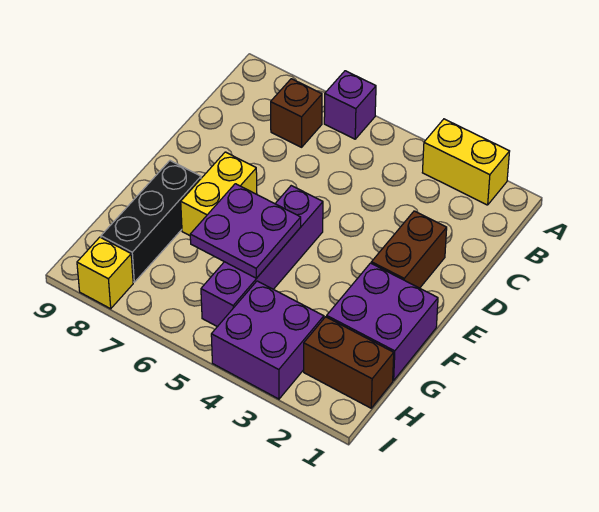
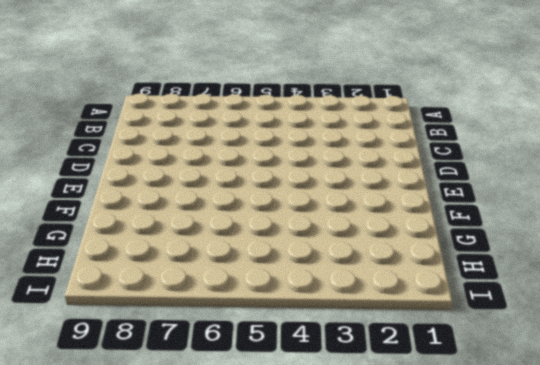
none -> yellow brick A2:A3 level 1
none -> purple brick A6 level 1
none -> brown brick B7 level 1

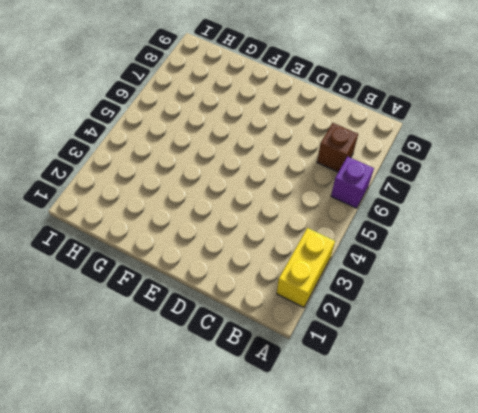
none -> brown brick D2:E2 level 1
none -> purple brick E5:H5 level 1
none -> yellow brick E7:F7 level 1

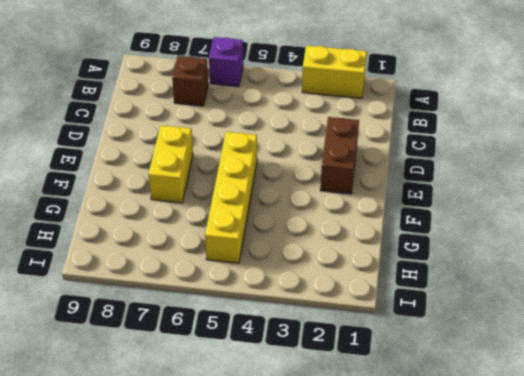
yellow brick E5:H5 level 1 -> purple brick E5:H5 level 1
none -> purple brick F1:G2 level 1
none -> black brick F8:H8 level 1
none -> brown brick H1:H2 level 1

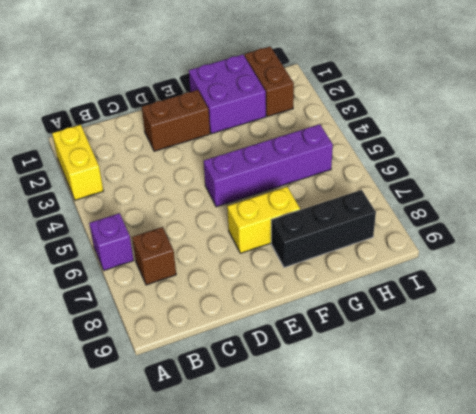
none -> purple brick H3:I4 level 1
none -> yellow brick I8 level 1
none -> purple plate F5:G6 level 2

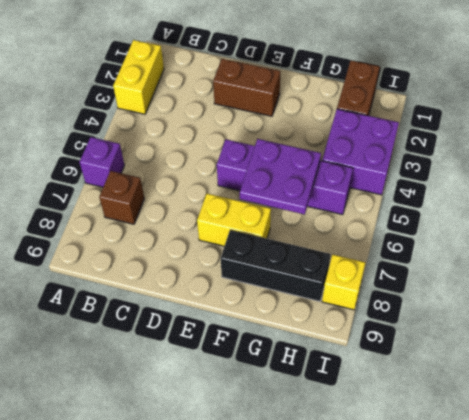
none -> purple brick F1:G2 level 1

